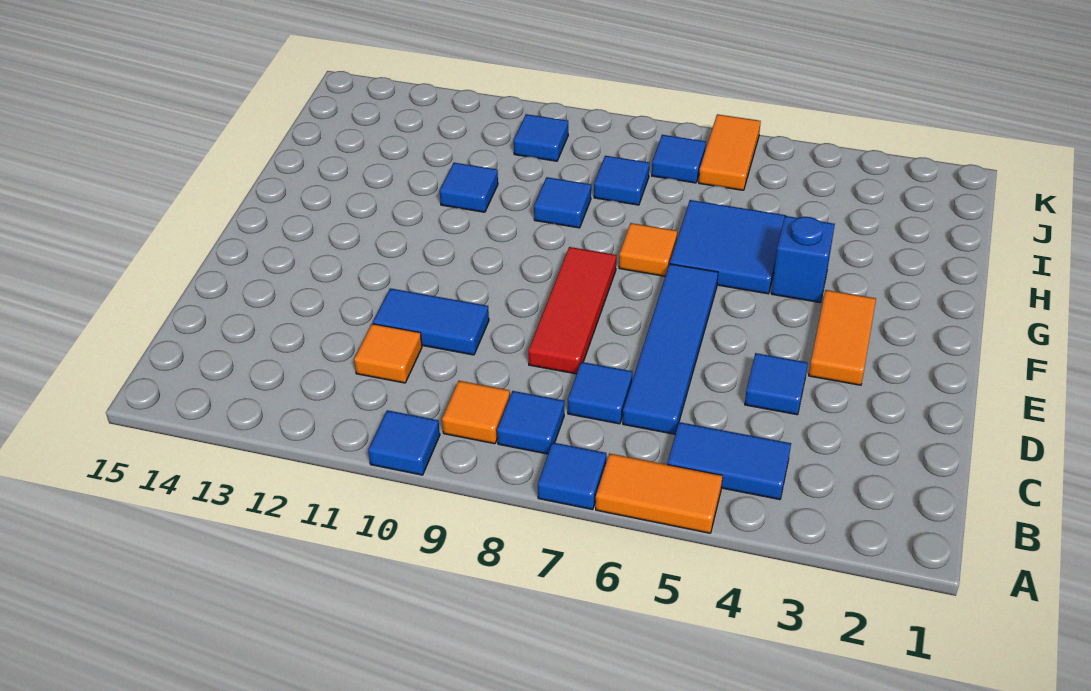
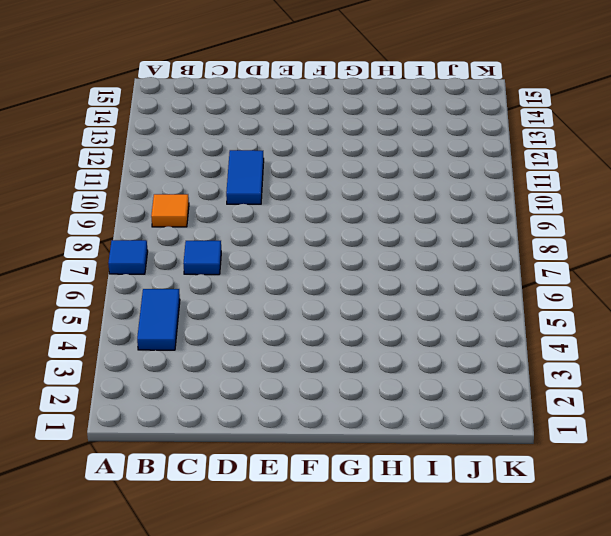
none -> orange tile A5:A6 level 1
none -> blue tile A10 level 1
none -> blue tile B8 level 1

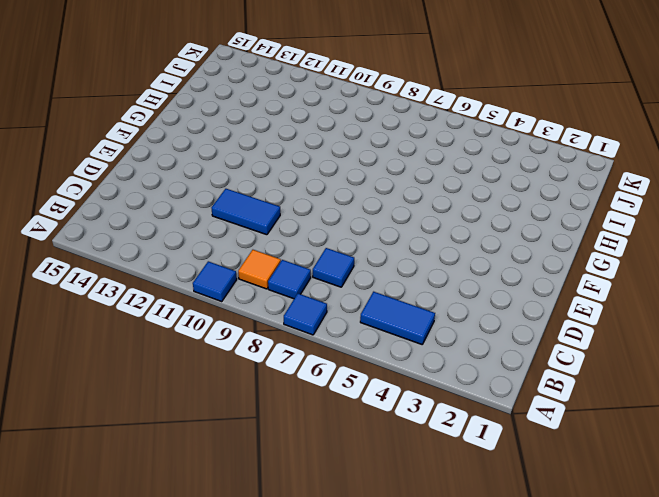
none -> orange tile A5:A6 level 1
none -> blue tile C6:F6 level 1
none -> orange tile C11 level 1

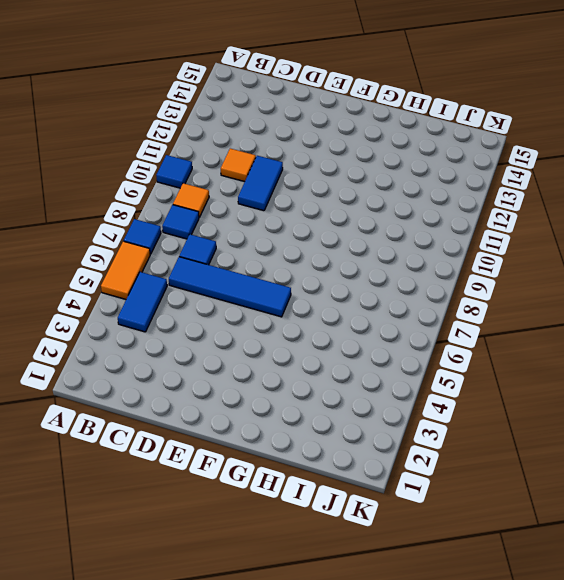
none -> blue tile D4 level 1
none -> red tile D8:F8 level 1
none -> orange tile E3:F3 level 1

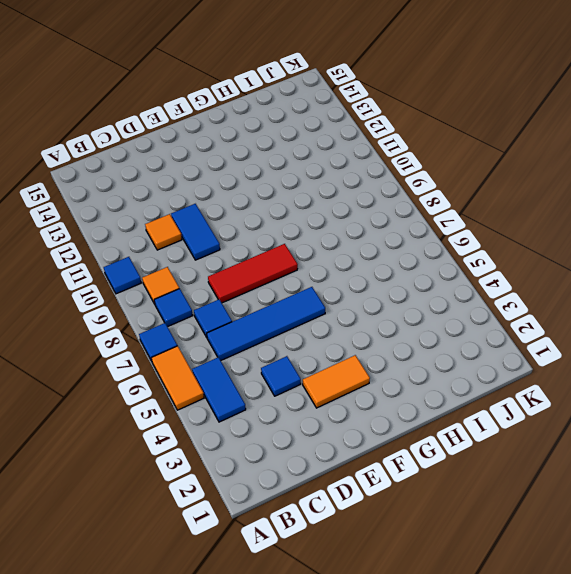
none -> blue brick G4 level 1
none -> blue tile G5:H6 level 1
none -> orange tile G7 level 1

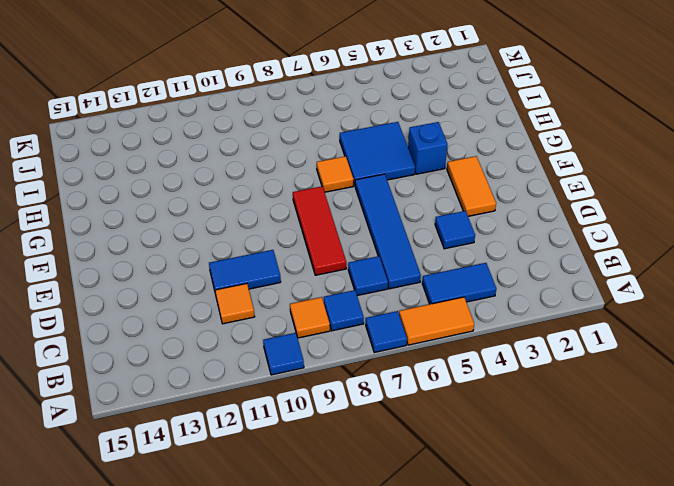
none -> blue tile H9 level 1
none -> blue tile H11 level 1
none -> blue tile I8 level 1

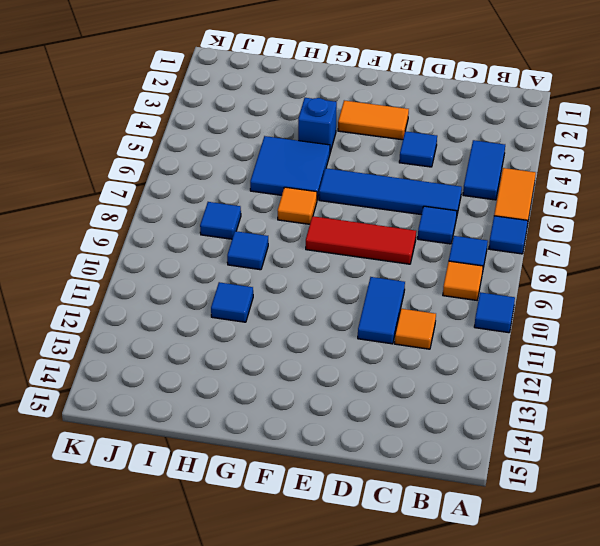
none -> orange tile J6:K6 level 1
none -> blue tile J7 level 1
none -> blue tile J10 level 1

